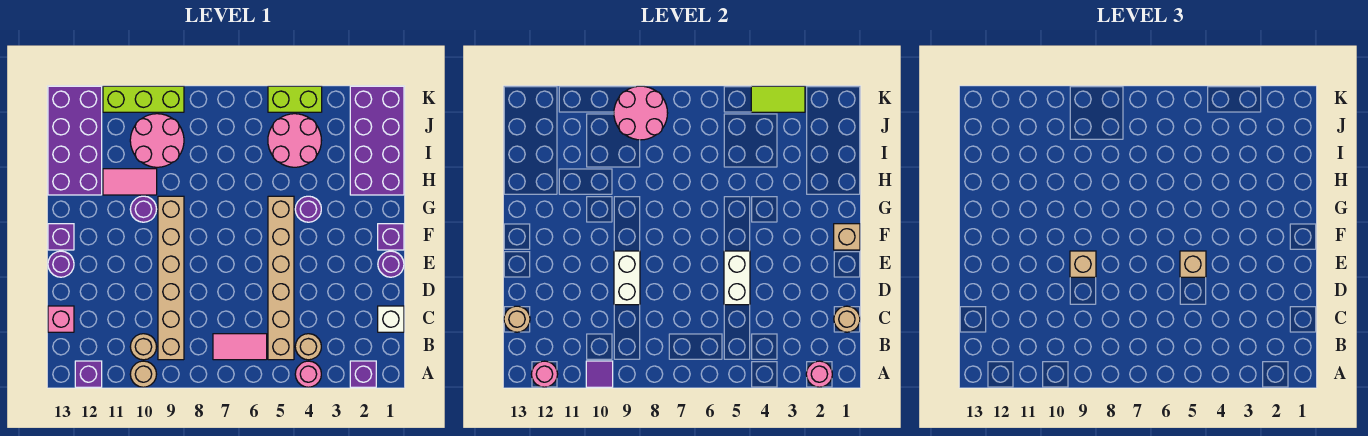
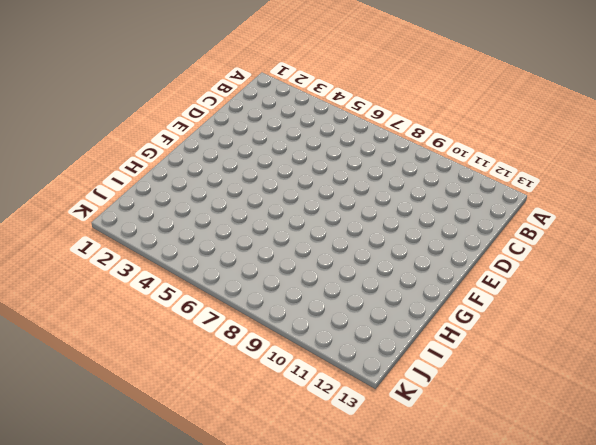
none -> purple brick A2 level 1
none -> pink round brick A4 level 1
none -> tan round brick A10 level 1
none -> purple brick A12 level 1

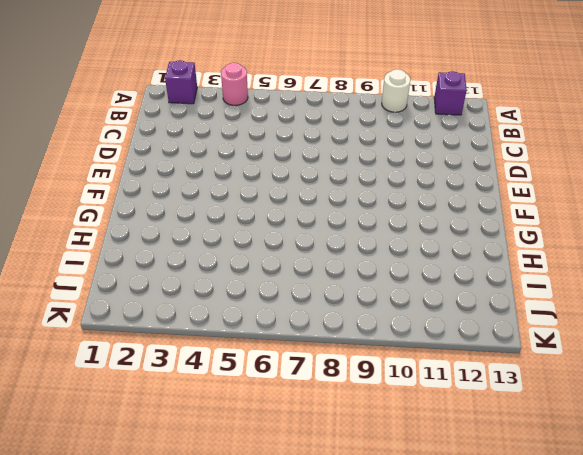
white round brick A10 level 1 -> tan round brick A10 level 1
none -> tan round brick B4 level 1
none -> tan brick B5:G5 level 1
none -> pink tile B6:B7 level 1
none -> tan brick B9:G9 level 1

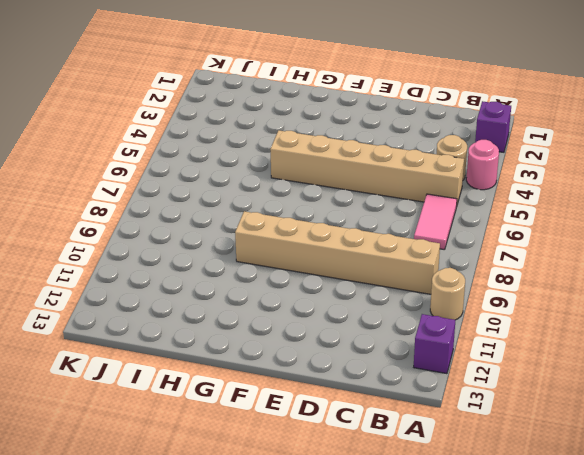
none -> tan round brick B10 level 1
none -> white brick C1 level 1
none -> pink brick C13 level 1
none -> purple round brick E1 level 1

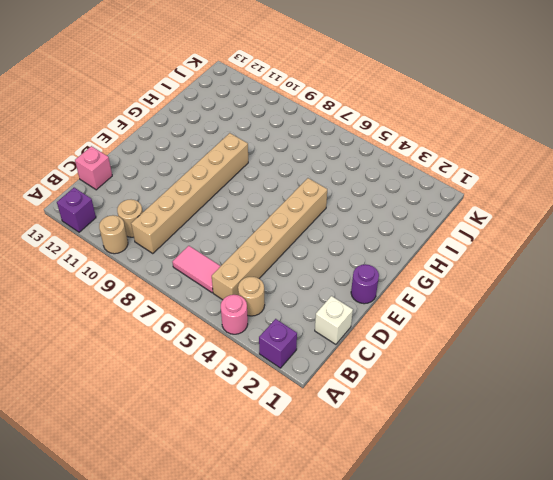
none -> purple round brick E13 level 1
none -> purple brick F1 level 1
none -> purple brick F13 level 1
none -> purple round brick G4 level 1

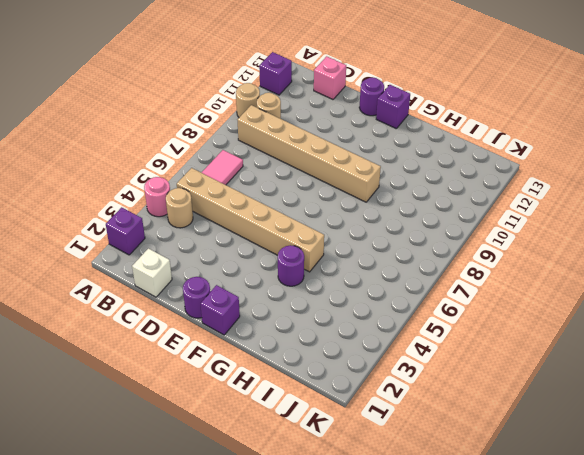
none -> purple round brick G10 level 1
none -> purple brick H1:K2 level 1
none -> pink tile H10:H11 level 1
none -> purple brick H12:K13 level 1

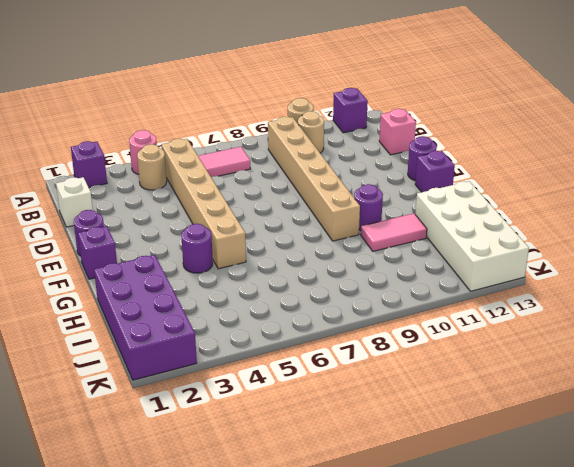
white brick H12:K13 level 1 -> purple brick H12:K13 level 1
none -> pink round brick I4:J5 level 1
none -> pink round brick I9:J10 level 1
none -> lime brick K4:K5 level 1
none -> lime brick K9:K11 level 1

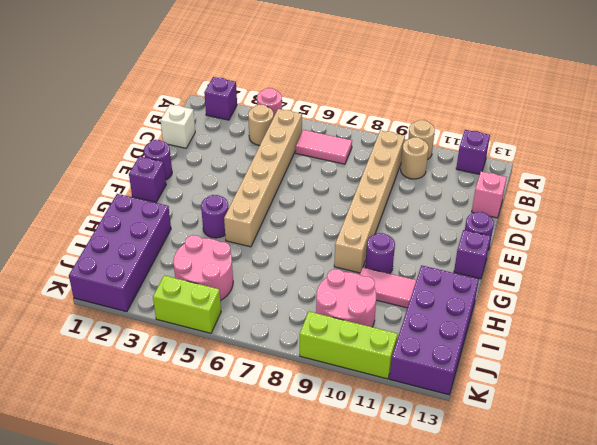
none -> pink round brick A2 level 2
none -> purple tile A10 level 2
none -> pink round brick A12 level 2
none -> tan round brick C1 level 2

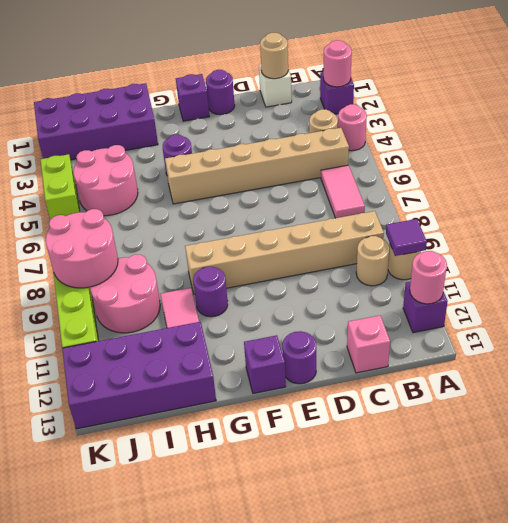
none -> tan round brick C13 level 2
none -> white brick D5:E5 level 2
none -> white brick D9:E9 level 2
none -> tan brick F1 level 2

